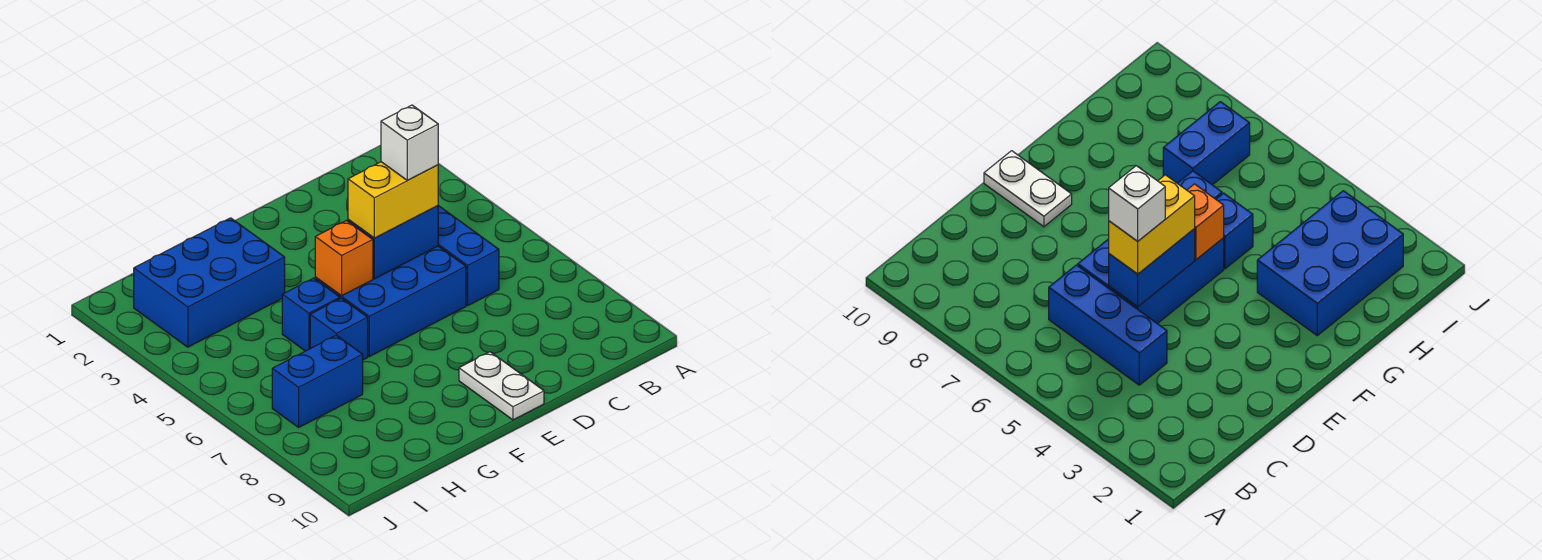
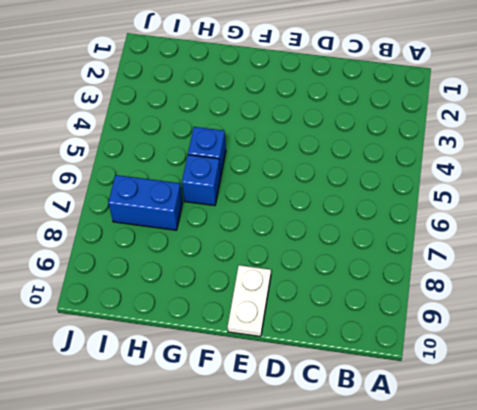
none -> blue brick C4:C6 level 1
none -> blue brick D5:F6 level 1

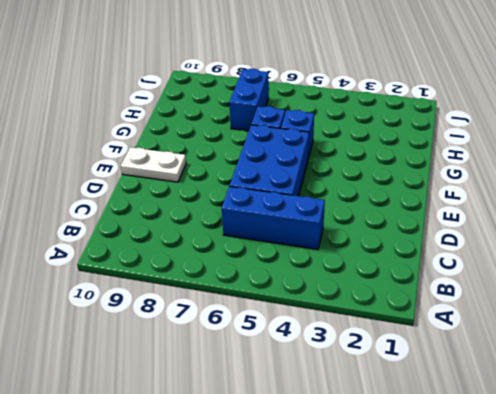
none -> blue brick G2:I3 level 1
none -> blue brick D5:E5 level 2

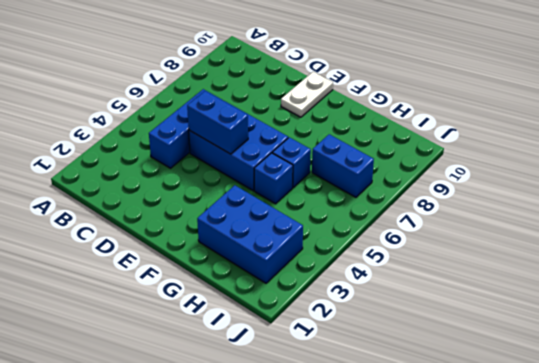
none -> orange brick F5 level 2
none -> yellow brick D5:E5 level 3

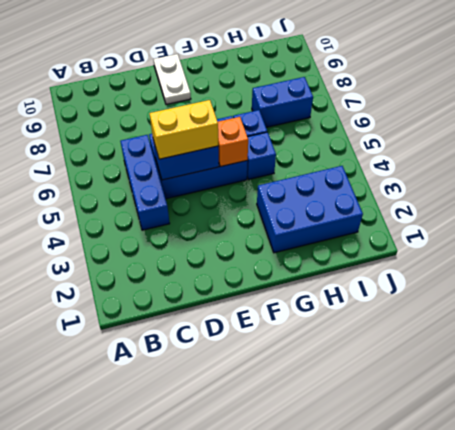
none -> white brick D5 level 4

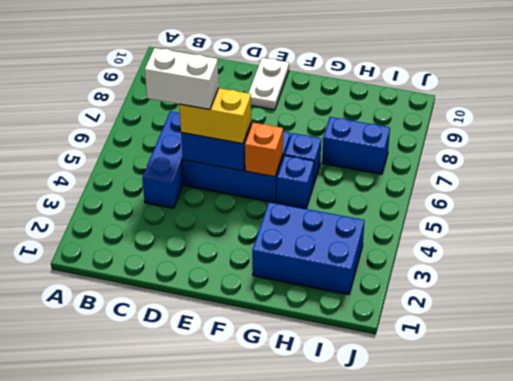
white brick C5:D5 level 4 -> white brick D5 level 4

